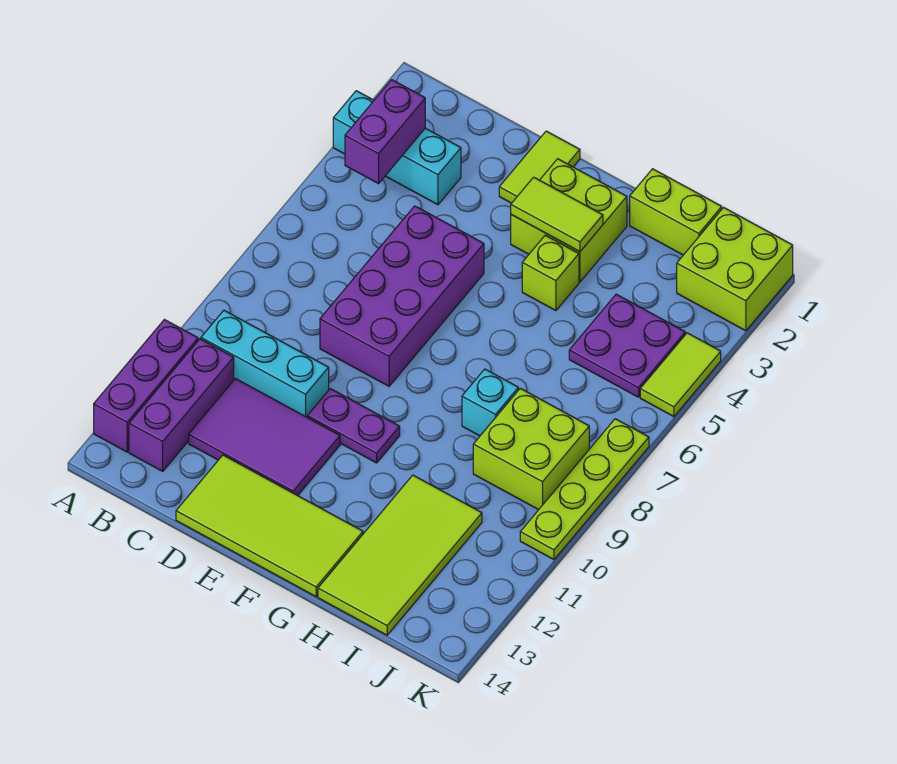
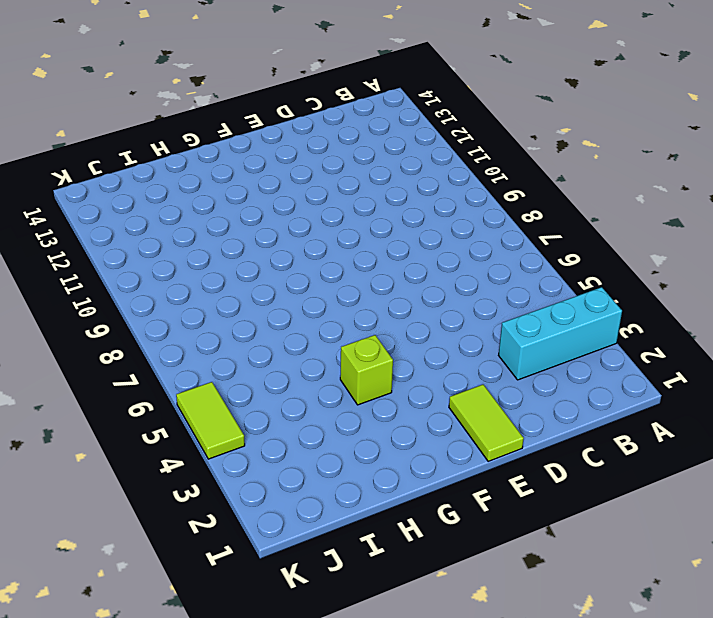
none -> purple brick A11:A13 level 1
none -> cyan brick B10:D10 level 1
none -> purple brick B11:B13 level 1

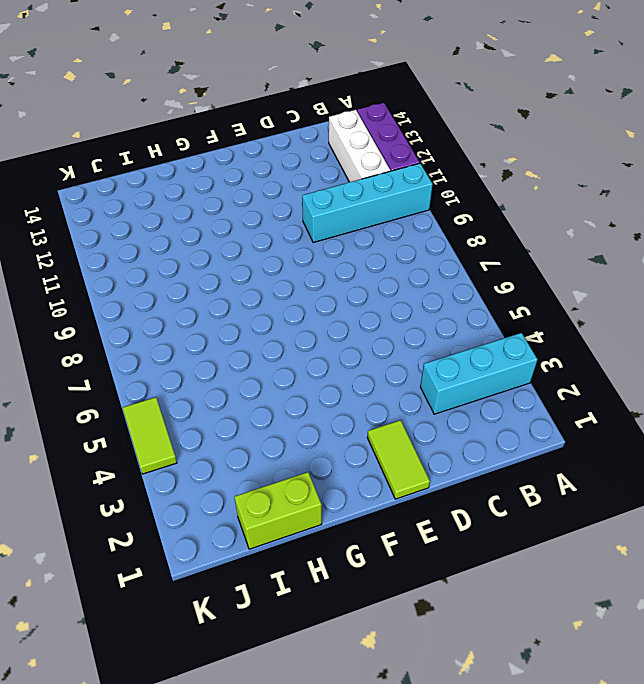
cyan brick A10:D10 level 1 -> cyan brick B10:D10 level 1
white brick B11:B13 level 1 -> purple brick B11:B13 level 1
none -> purple tile C11:E12 level 1
none -> purple brick D5:E8 level 1
none -> lime tile D13:G14 level 1

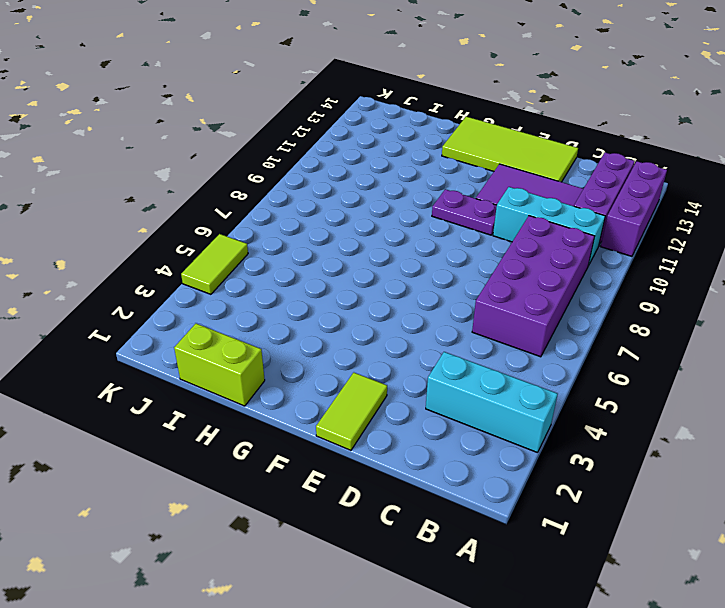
purple brick B6:C9 level 1 -> purple brick D5:E8 level 1
none -> lime brick F2:G3 level 1
none -> lime brick G4 level 1
none -> cyan brick H8 level 1

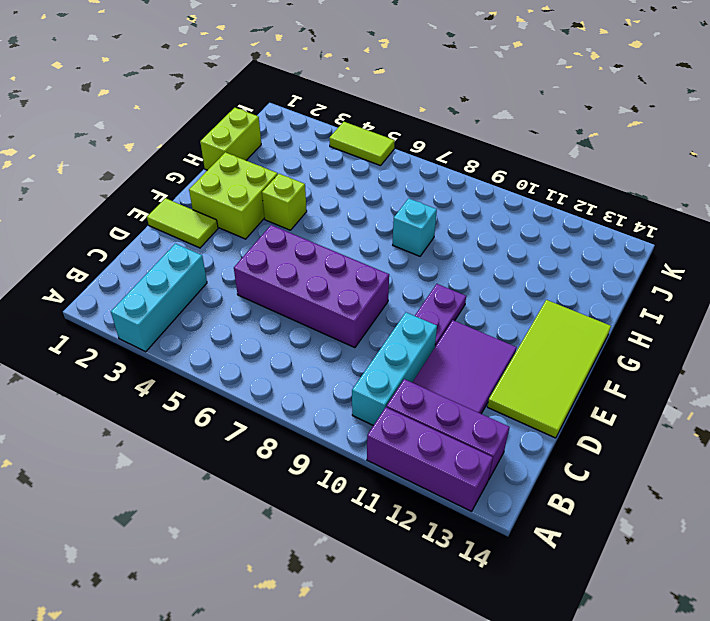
none -> lime tile H11:I14 level 1
none -> purple plate I4:J5 level 1
none -> lime brick I8:J9 level 1

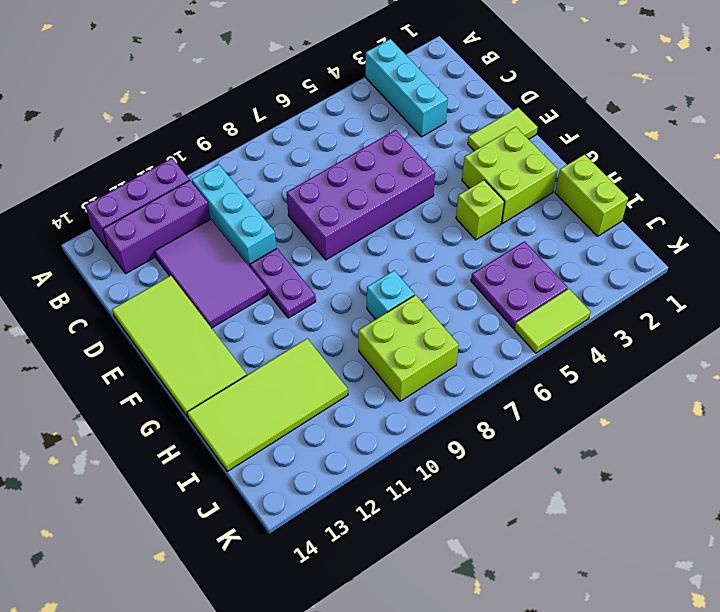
none -> lime brick J1:K2 level 1
none -> lime plate K7:K10 level 1
none -> purple brick B3:B4 level 2

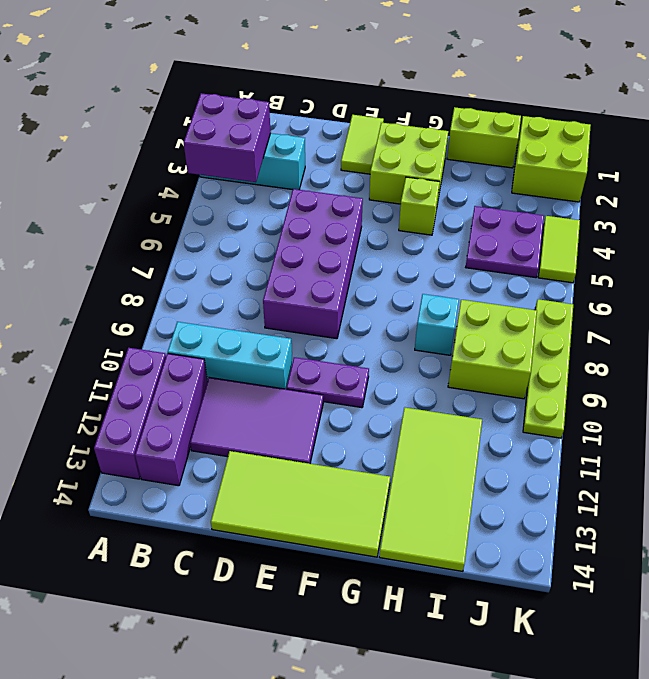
purple brick A3:B4 level 2 -> purple brick B3:B4 level 2
none -> lime tile F3:G3 level 2

